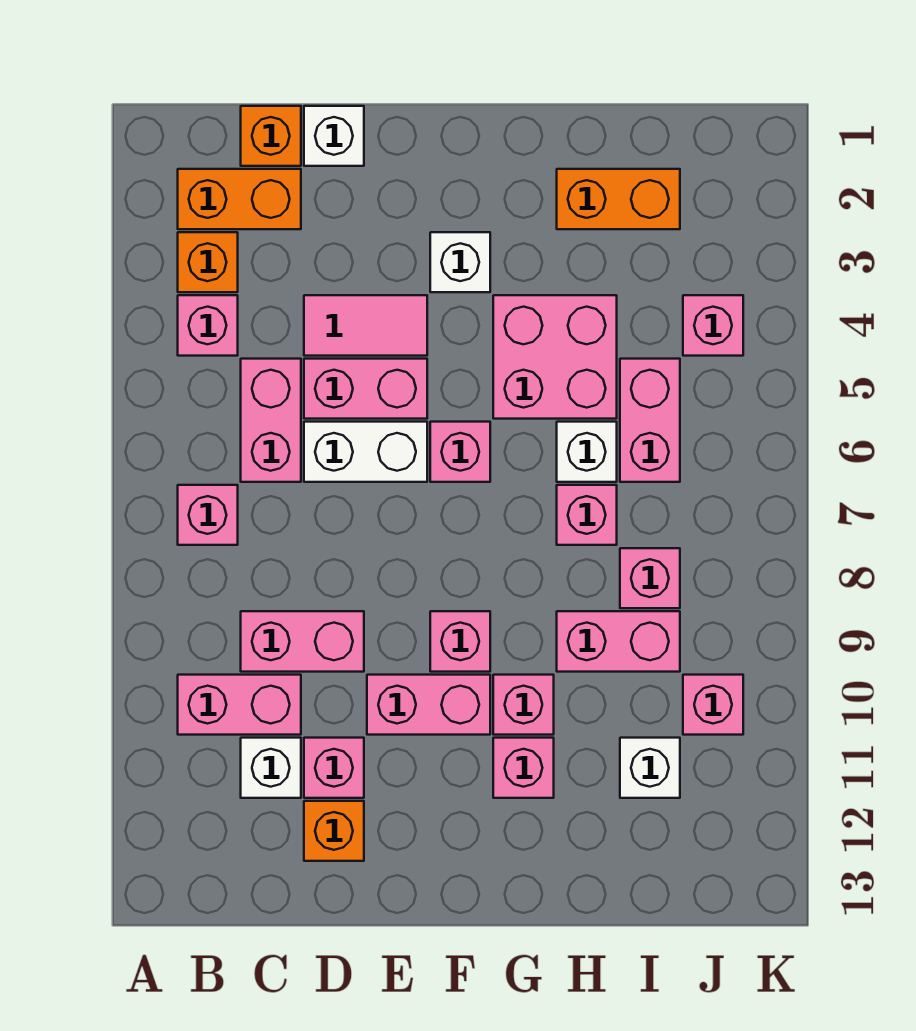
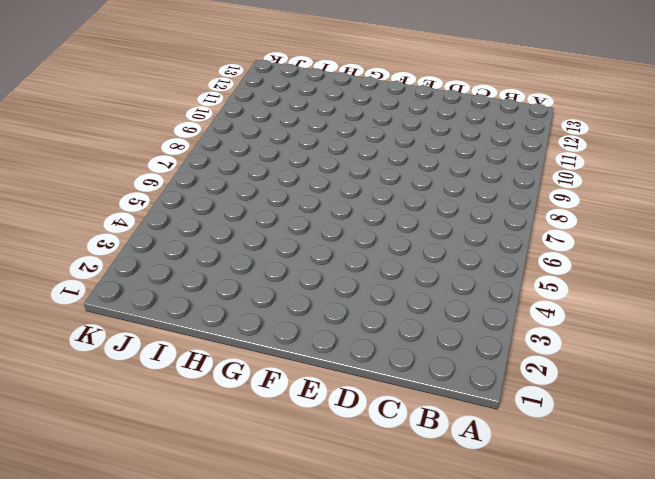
none -> orange brick B2:C2 level 1
none -> orange brick B3 level 1
none -> pink brick B4 level 1
none -> pink brick B7 level 1

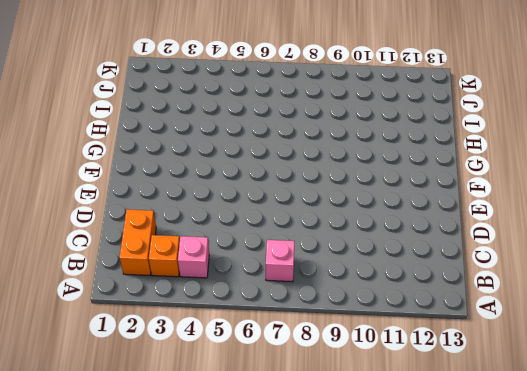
none -> pink brick B10:C10 level 1
none -> orange brick C1 level 1
none -> pink brick C5:C6 level 1
none -> pink brick C9:D9 level 1

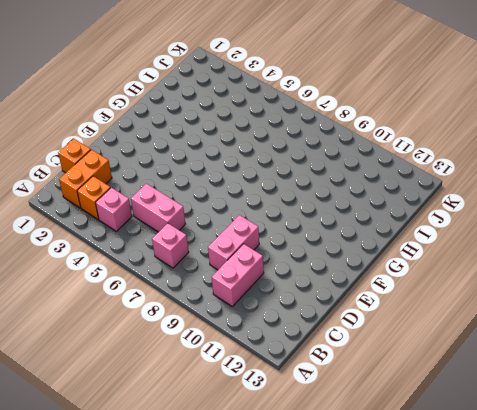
none -> white brick C11 level 1
none -> white brick D1 level 1
none -> pink tile D4:E4 level 1
none -> pink brick D5:E5 level 1

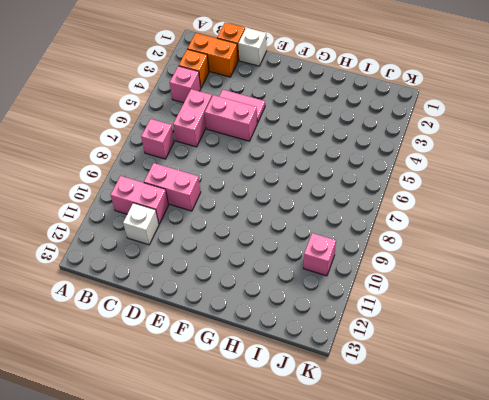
none -> white brick D6:E6 level 1
none -> pink brick D11 level 1
none -> orange brick D12 level 1
none -> pink brick E10:F10 level 1

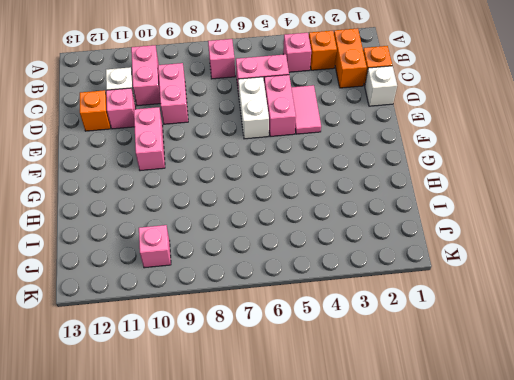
none -> white brick F3 level 1
none -> pink brick F6 level 1
none -> pink brick F9 level 1
none -> pink brick G4:H5 level 1

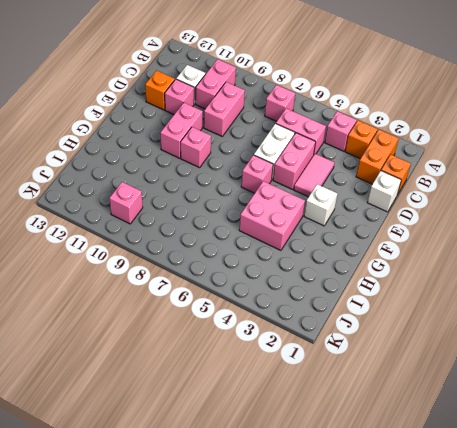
none -> pink brick G10 level 1
none -> pink brick G11 level 1
none -> orange brick H2:I2 level 1
none -> white brick H6 level 1

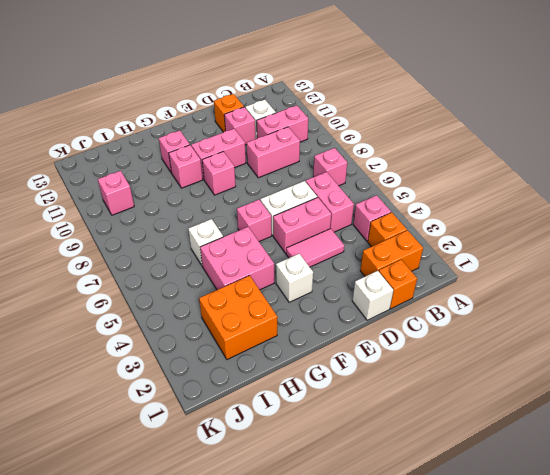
orange brick H2:I3 level 1 -> orange brick H2:I2 level 1
none -> pink brick H7 level 1
none -> pink brick H9:I9 level 1
none -> pink brick I5:I6 level 1
none -> pink brick I8 level 1

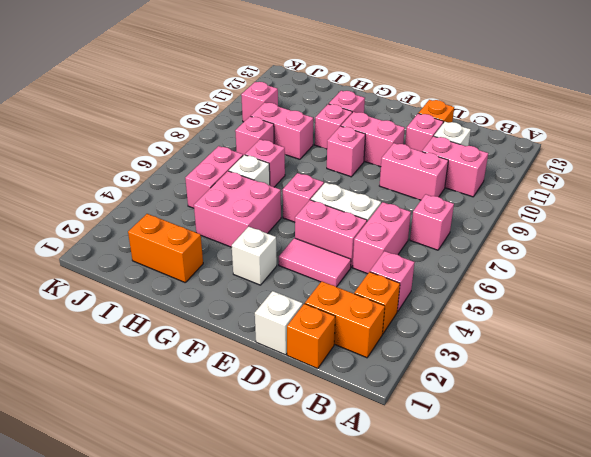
none -> white brick I11 level 1
none -> pink brick J4 level 1

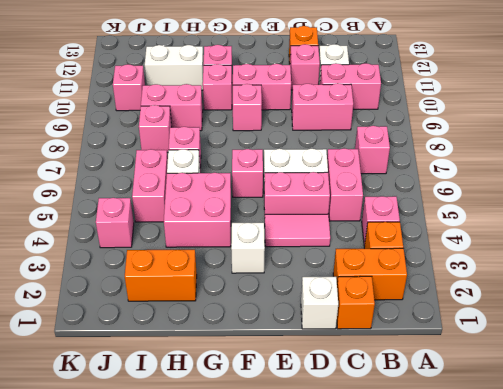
white brick H11:I11 level 1 -> white brick I11 level 1

